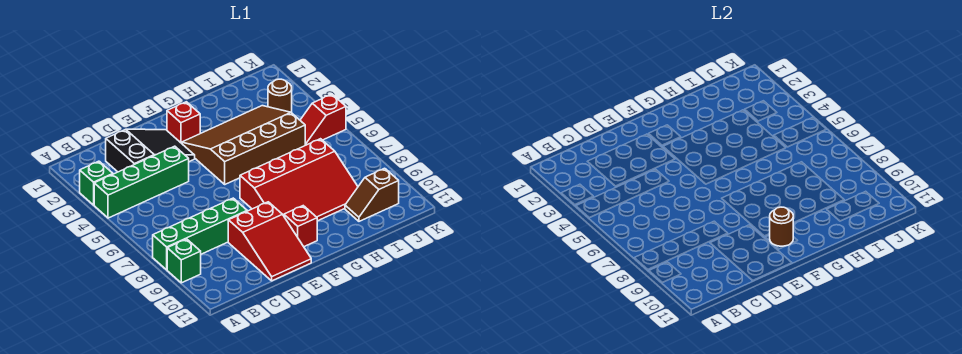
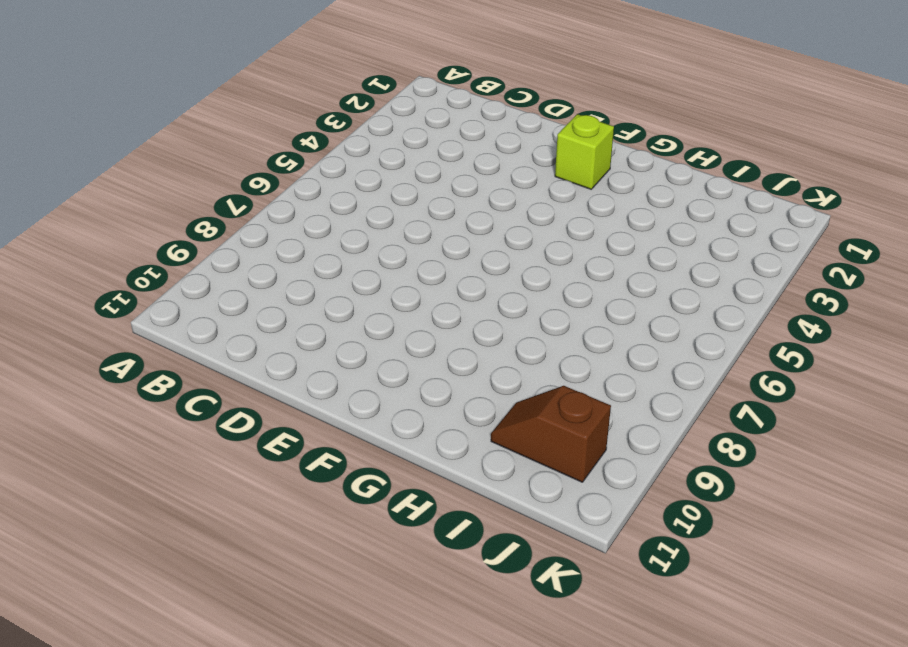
lime brick F2 level 1 -> red brick F2 level 1
none -> green brick A3 level 1
none -> green brick A4:D4 level 1
none -> green brick A8:D8 level 1

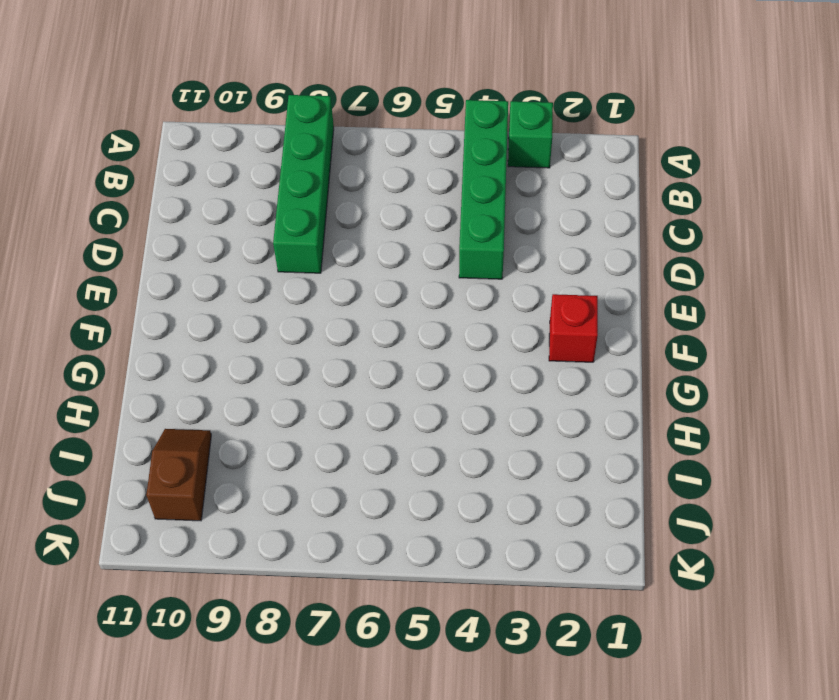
none -> green brick A9 level 1
none -> black slope C2:E3 level 1 top C
none -> red slope D9:E11 level 1 top 9

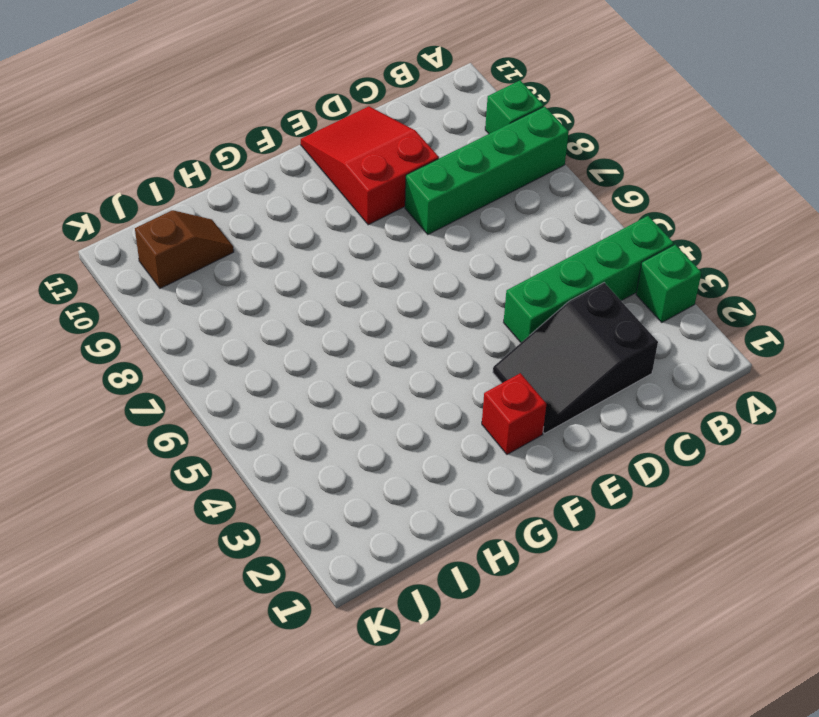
none -> brown slope F3:I5 level 1 top 5
none -> red slope F7:I9 level 1 top 7
none -> red brick F10 level 1

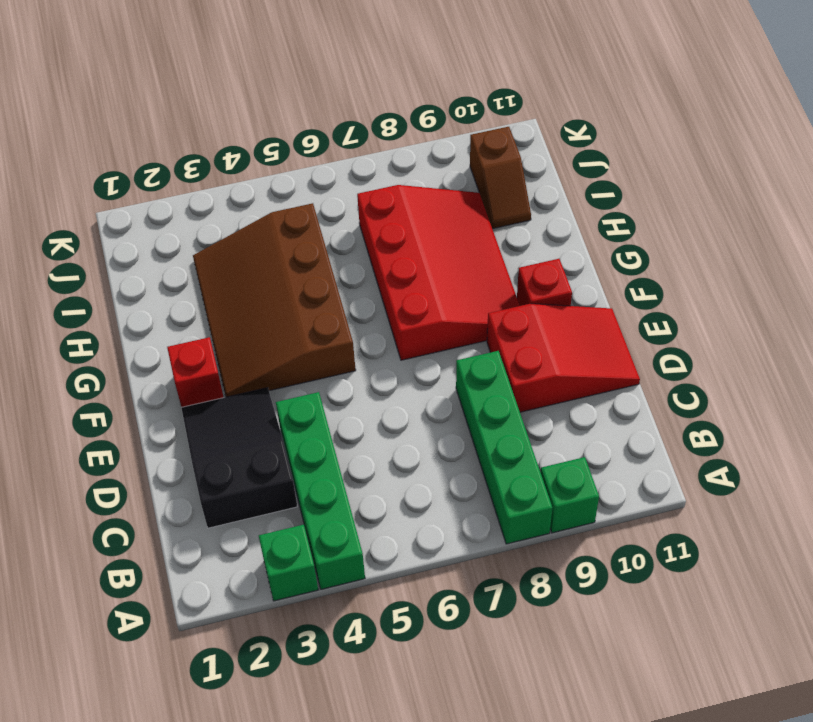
none -> brown round brick J3 level 1
none -> red slope J5:K5 level 1 top K
none -> brown round brick F10 level 2

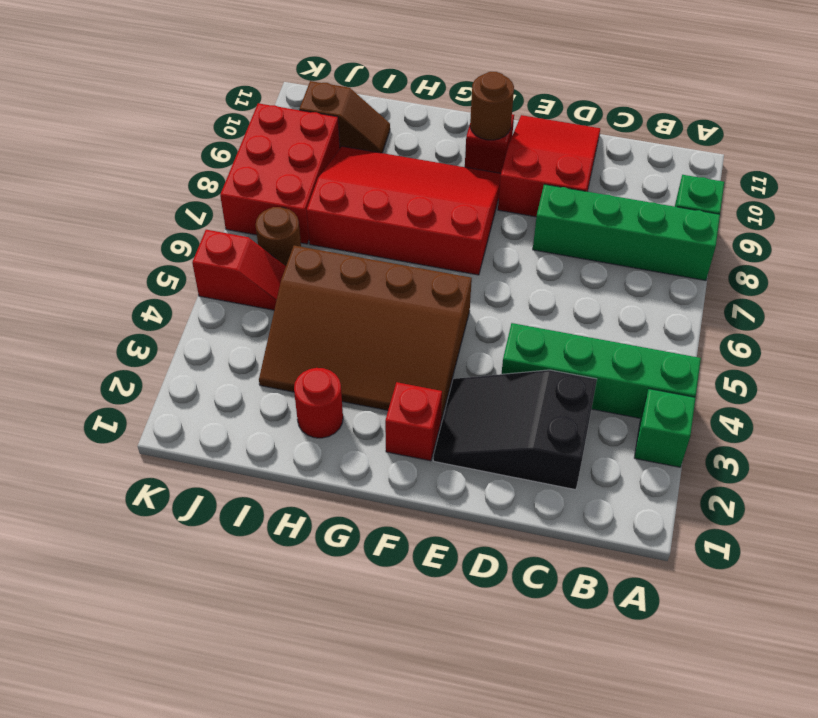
red round brick H2 level 1 -> none
brown round brick J6 level 1 -> brown round brick J3 level 1
red brick J7:K9 level 1 -> none

